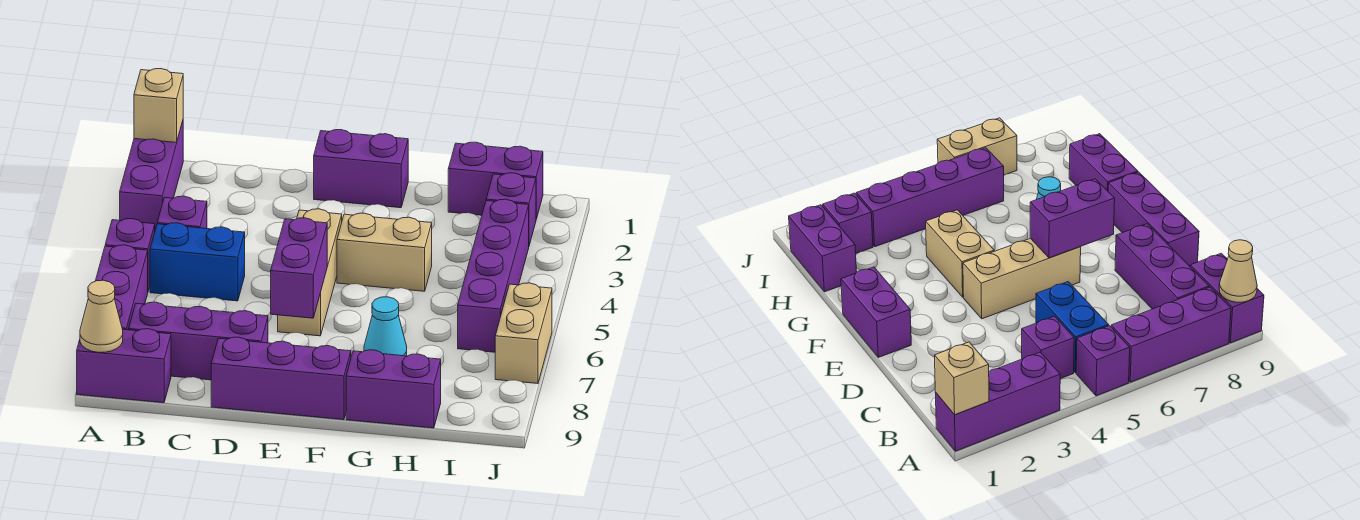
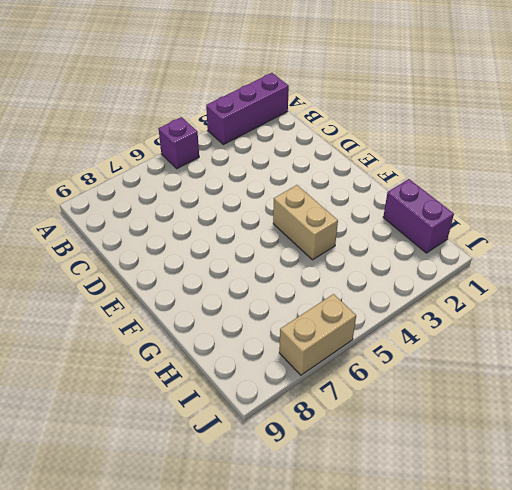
none -> purple brick A6:A8 level 1
none -> purple brick A9:B9 level 1
none -> purple brick B4 level 1

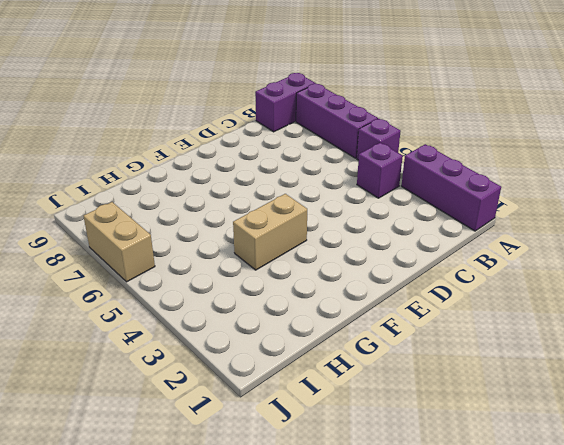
none -> blue brick B5:C5 level 1
none -> purple brick B8:D8 level 1
none -> purple brick D9:F9 level 1

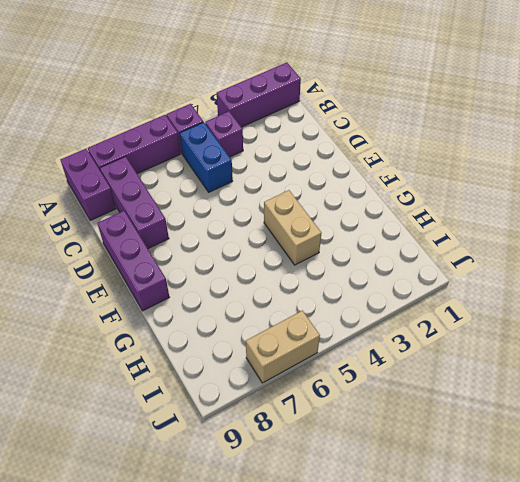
none -> purple brick E1:F1 level 1
none -> tan brick E4:E6 level 1
none -> cyan cone G7 level 1

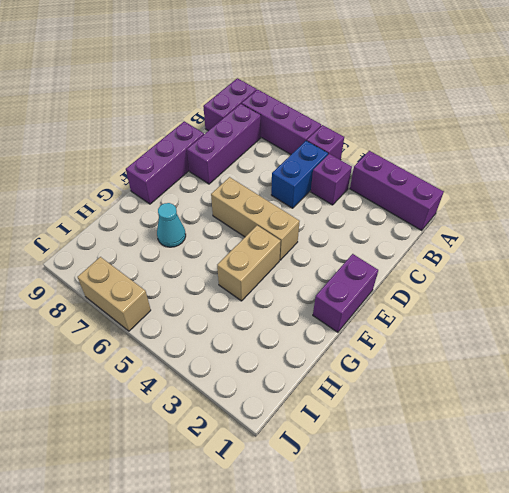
none -> purple brick G9:H9 level 1
none -> purple brick H1:I1 level 1
none -> purple brick I2 level 1

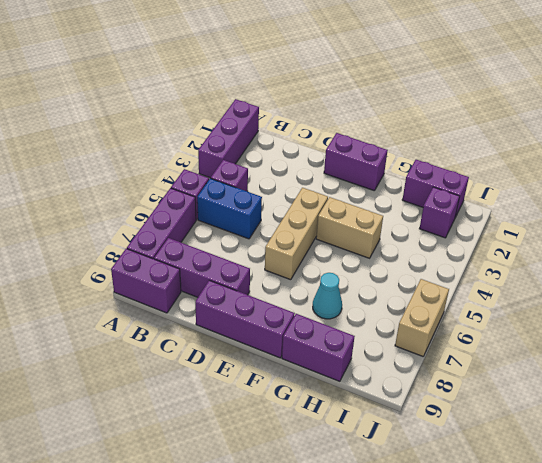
none -> purple brick I3:I6 level 1
none -> tan brick A1 level 2
none -> tan cone A9 level 2

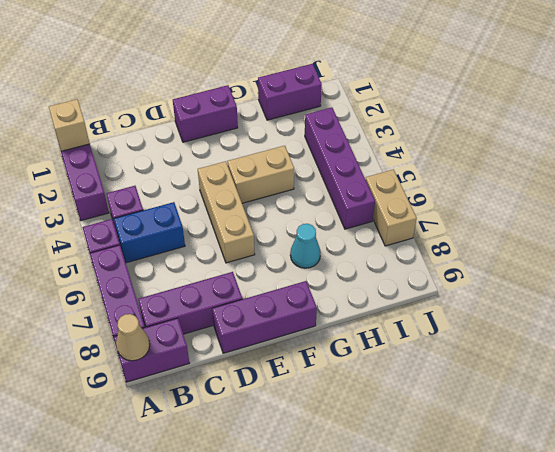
none -> purple brick G9:H9 level 1
none -> purple brick I2 level 1
none -> purple brick E6:E7 level 2

